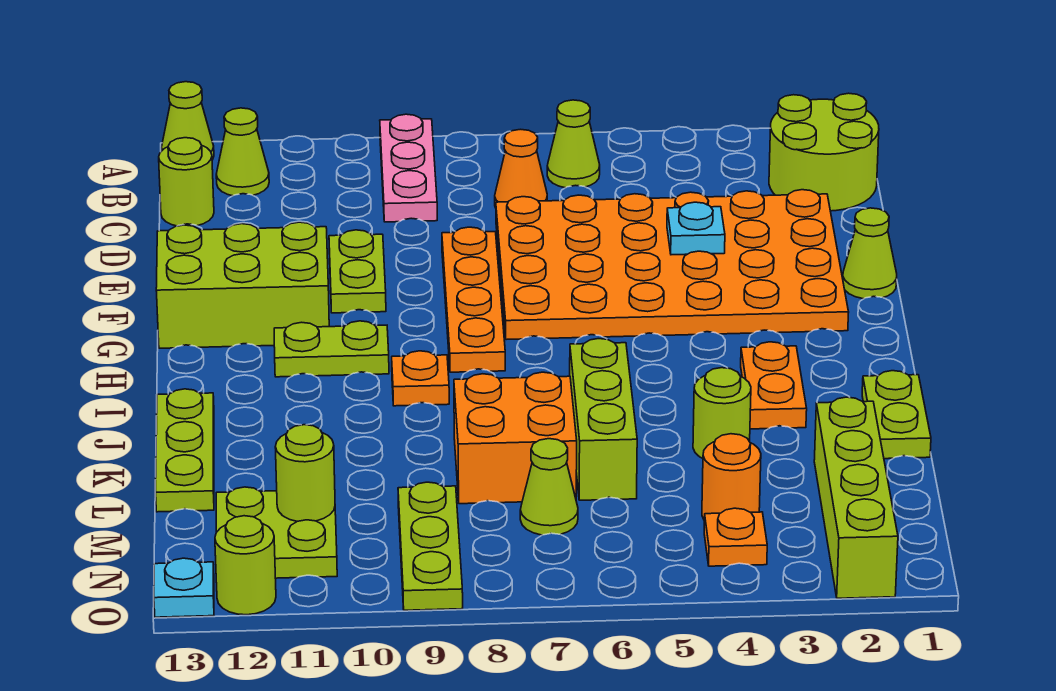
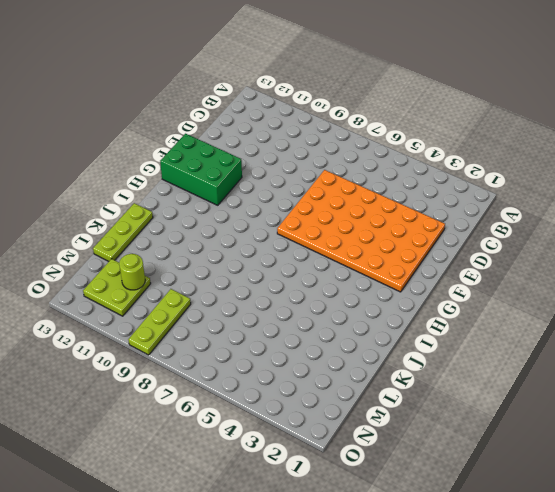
green brick F11:G13 level 1 -> lime brick F11:G13 level 1
none -> pink plate A9:C9 level 1
none -> lime cone A13 level 1
none -> lime round brick B1:C2 level 1
none -> lime cone B6 level 1

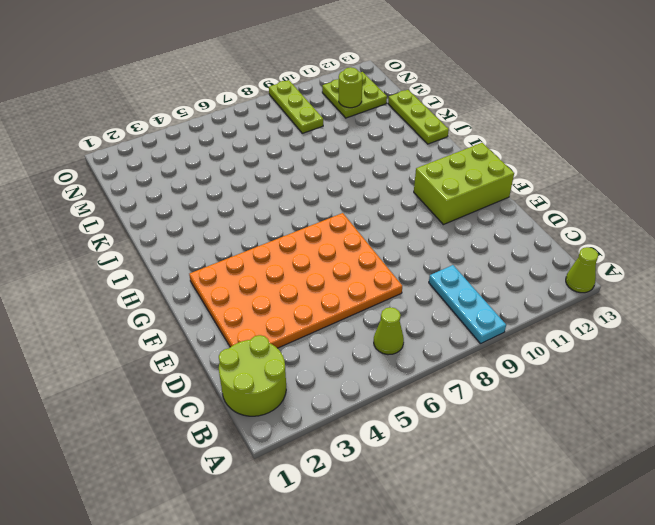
cyan plate A9:C9 level 1 -> pink plate A9:C9 level 1
none -> lime cone B12 level 1
none -> orange cone C7 level 1
none -> lime round brick C13 level 1
none -> orange plate E8:H8 level 1

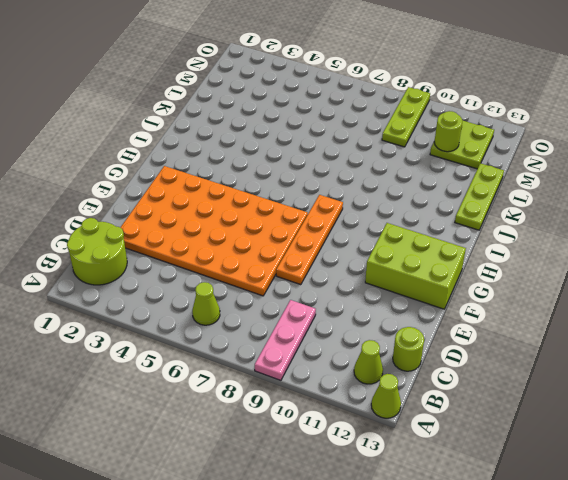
none -> orange cone C7 level 1
none -> lime plate E10:F10 level 1
none -> lime cone F1 level 1
none -> lime plate H10:H11 level 1

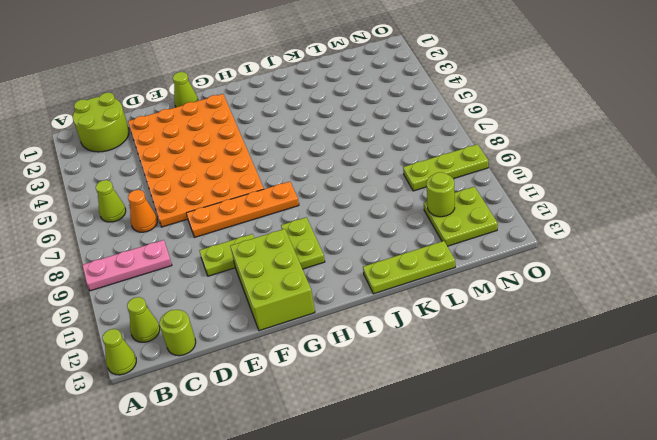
none -> orange plate I3:J3 level 1
none -> orange plate I9 level 1
none -> lime plate J1:K1 level 1
none -> lime brick J6:L6 level 1

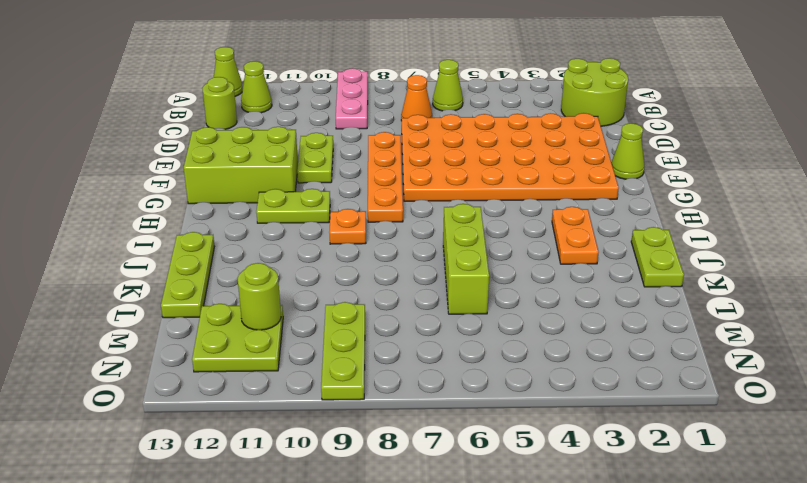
none -> lime round brick K4 level 1
none -> orange brick K7:L8 level 1
none -> lime brick L2:O2 level 1
none -> orange round brick M4 level 1

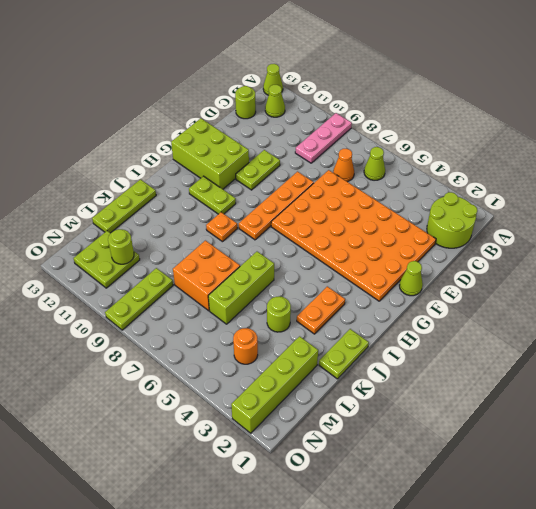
none -> lime cone M7 level 1
none -> orange plate N4 level 1
none -> lime round brick O12 level 1
none -> cyan plate O13 level 1

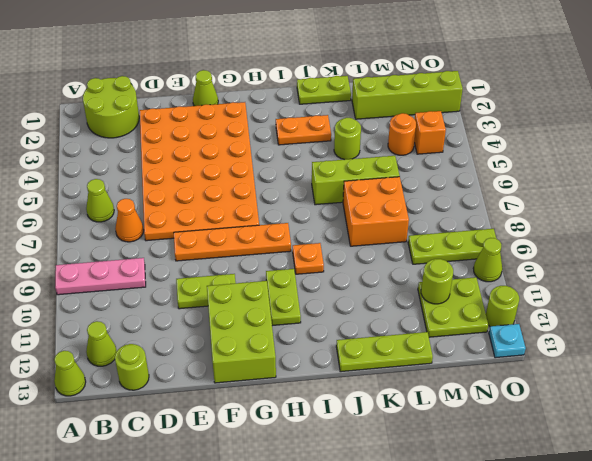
orange brick N4 level 1 -> orange plate N4 level 1
lime cone O10 level 1 -> lime cone M7 level 1
none -> cyan plate E4 level 2

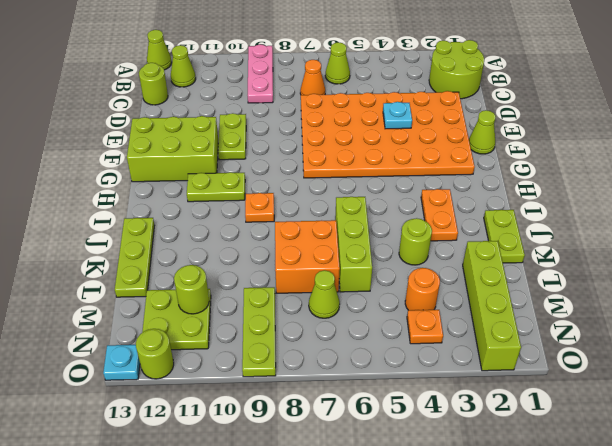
none -> orange plate E8:H8 level 1

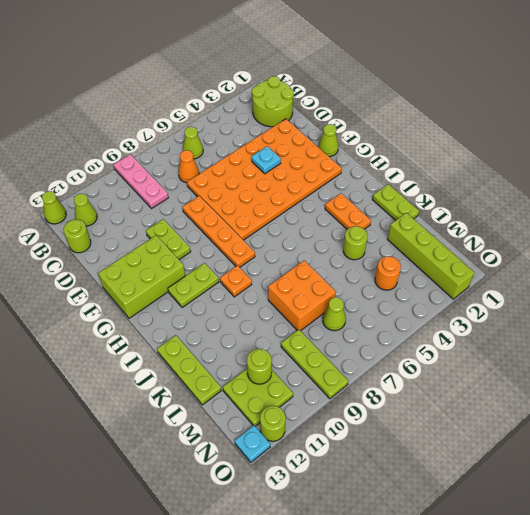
none -> lime brick J6:L6 level 1
none -> orange plate N4 level 1

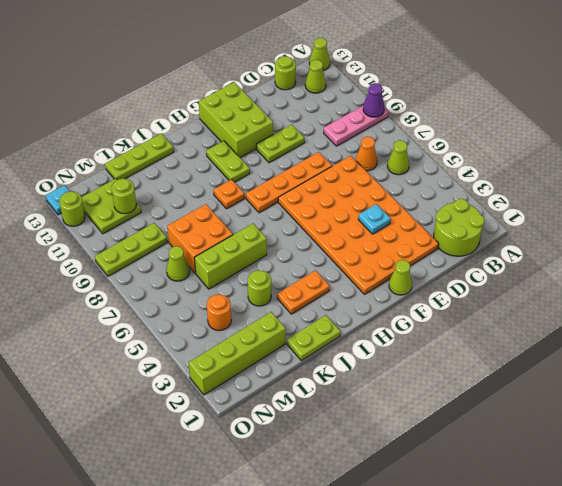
purple cone A9 level 2 -> none
none -> orange plate N4 level 1

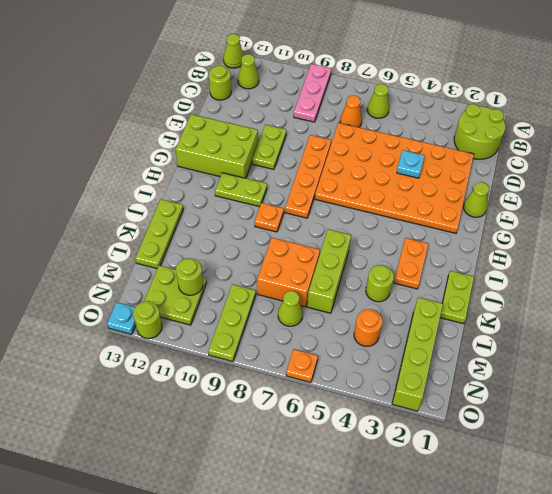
orange plate O6 level 1 -> orange plate N4 level 1

